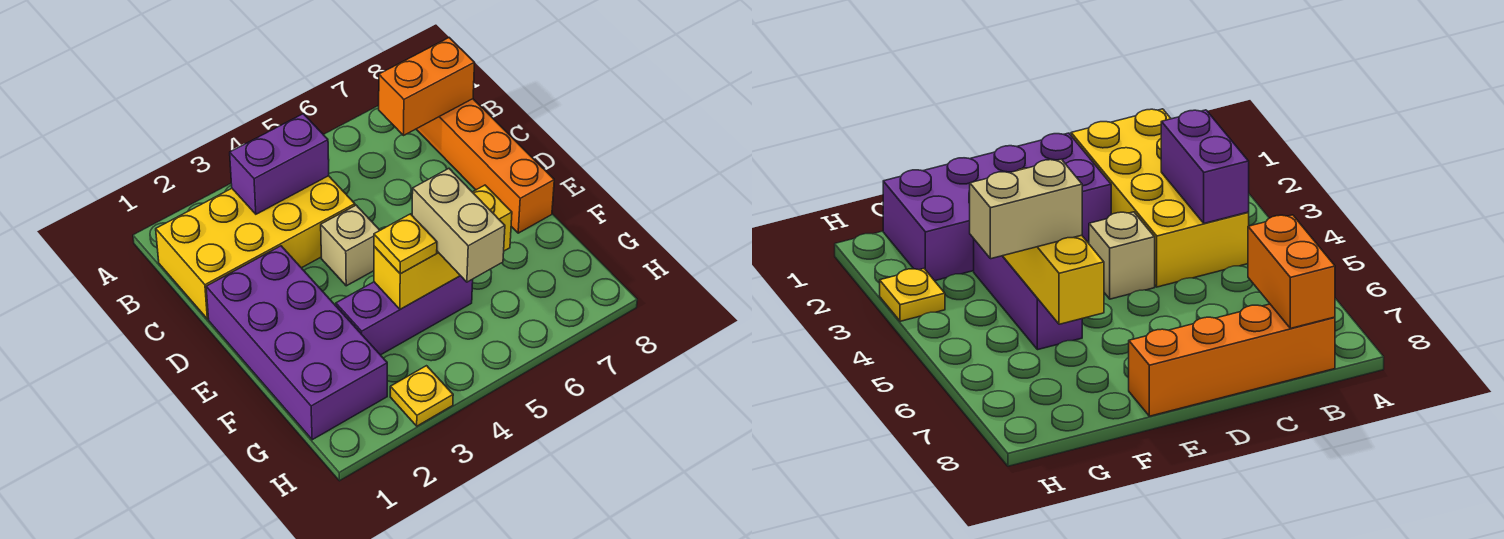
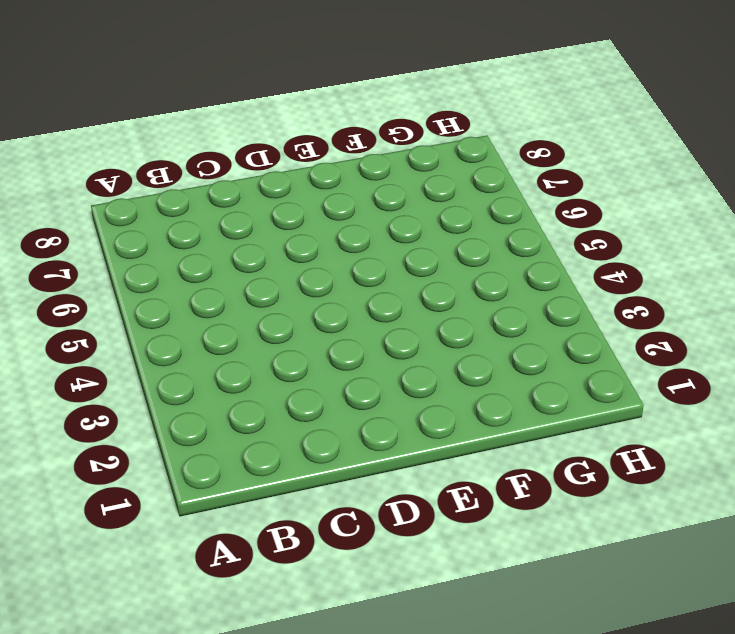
none -> yellow brick B1:C4 level 1
none -> orange brick B8:E8 level 1

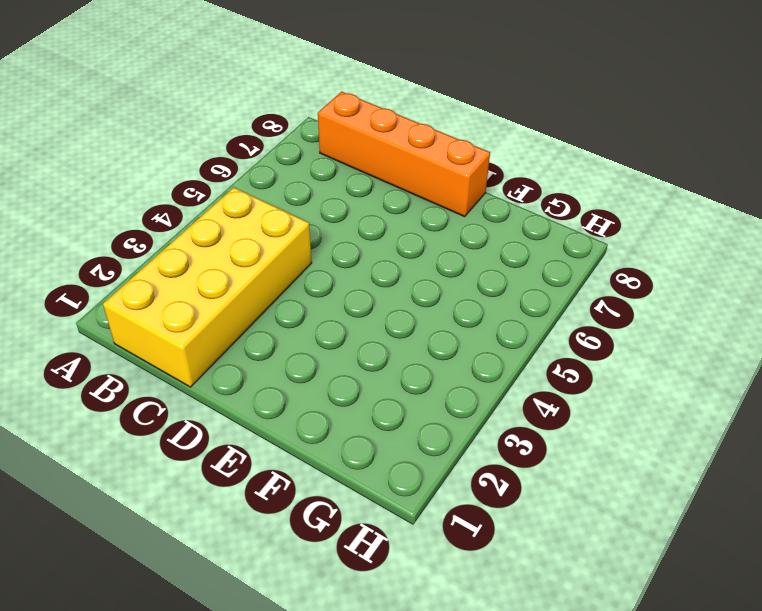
none -> purple brick D1:G2 level 1
none -> tan brick D4 level 1

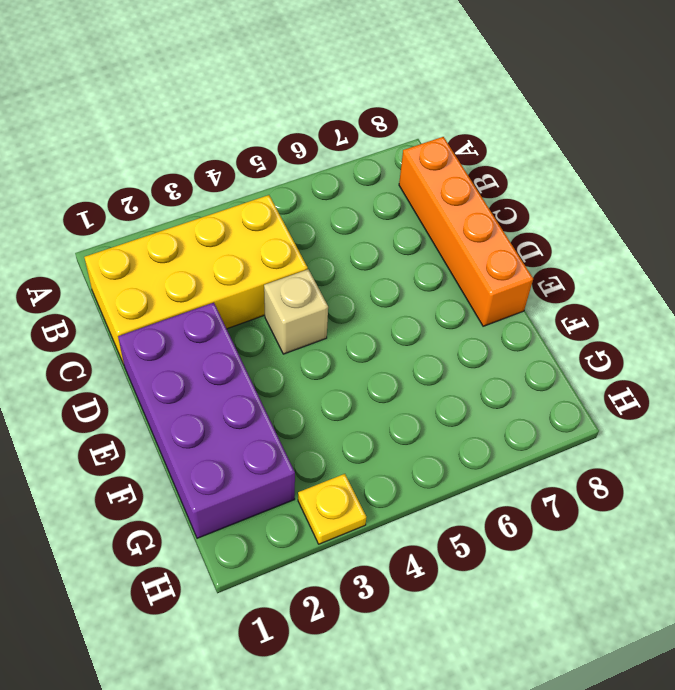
none -> purple brick F3:F5 level 1
none -> purple brick B3:B4 level 2

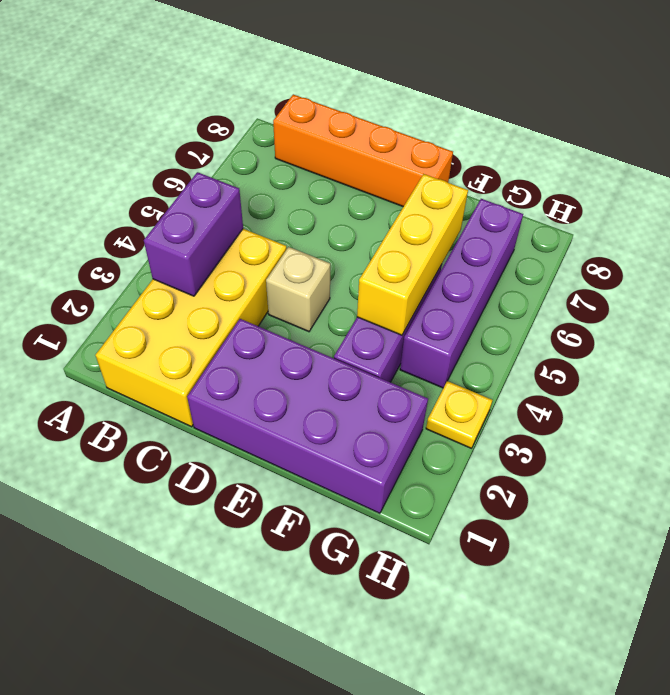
purple brick G4:G7 level 1 -> none
none -> orange brick B7:B8 level 2
none -> yellow plate F4 level 3

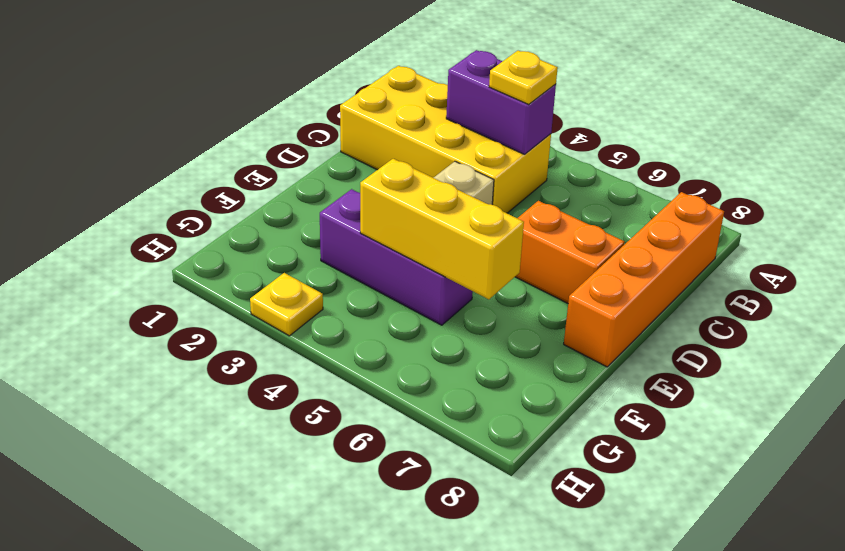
yellow plate B4 level 3 -> yellow plate F4 level 3
orange brick D6:D7 level 1 -> orange brick B7:B8 level 2
none -> purple brick D1:G2 level 1
none -> tan brick F5:G5 level 3

